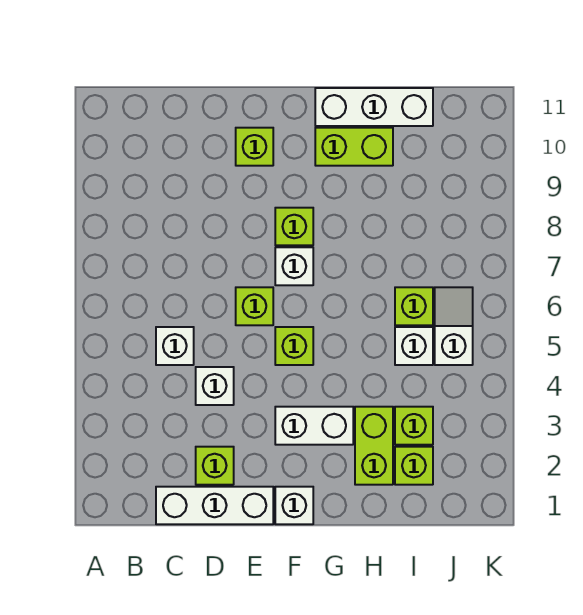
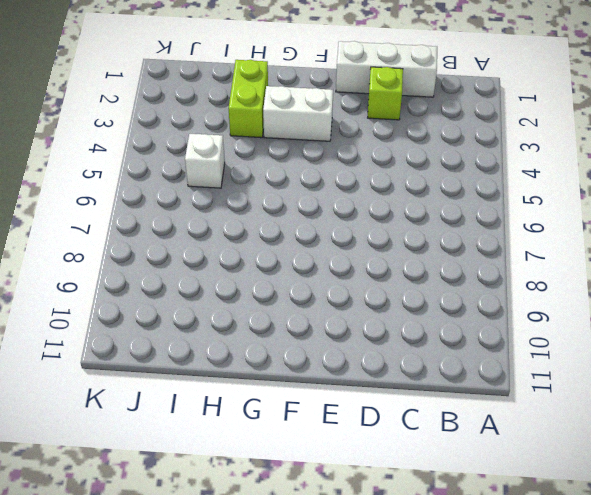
none -> white brick C5 level 1
none -> white brick D4 level 1
none -> lime brick E6 level 1

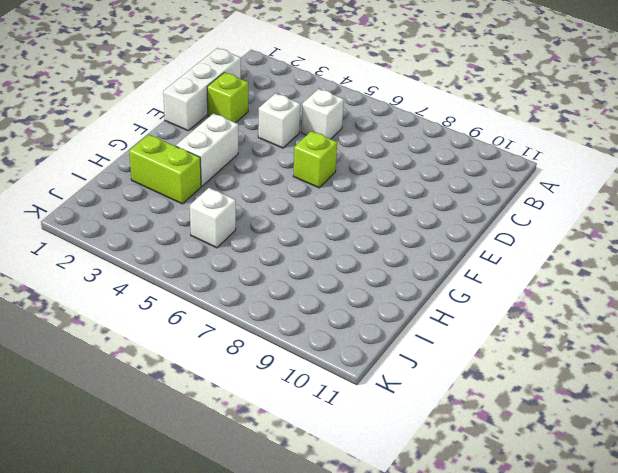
none -> lime brick E10 level 1
none -> white brick F1 level 1
none -> lime brick F5 level 1

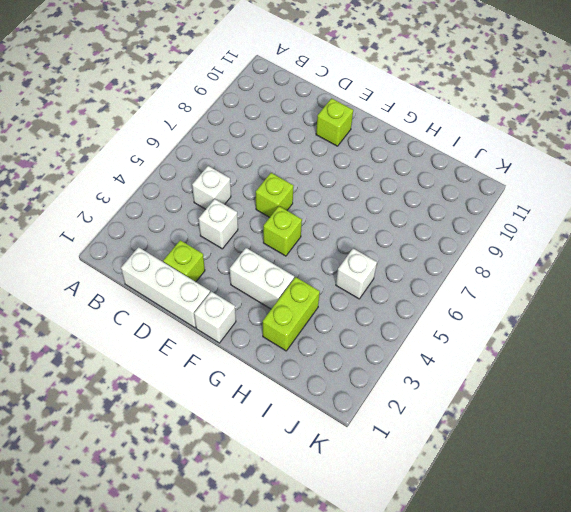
none -> white brick F7 level 1
none -> lime brick F8 level 1
none -> lime brick G10:H10 level 1

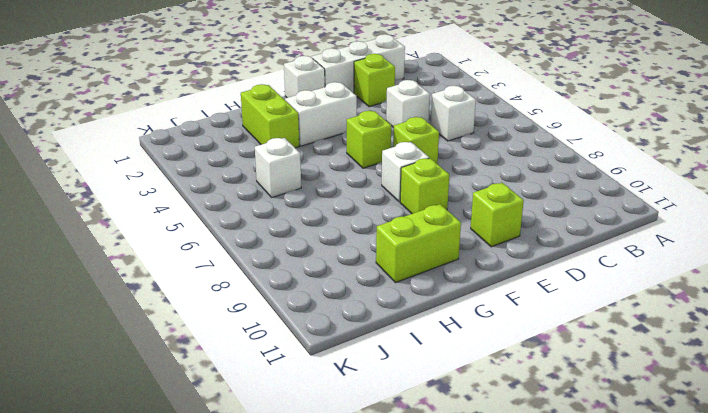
none -> white brick G11:I11 level 1
none -> lime brick I2 level 1
none -> lime brick I3 level 1

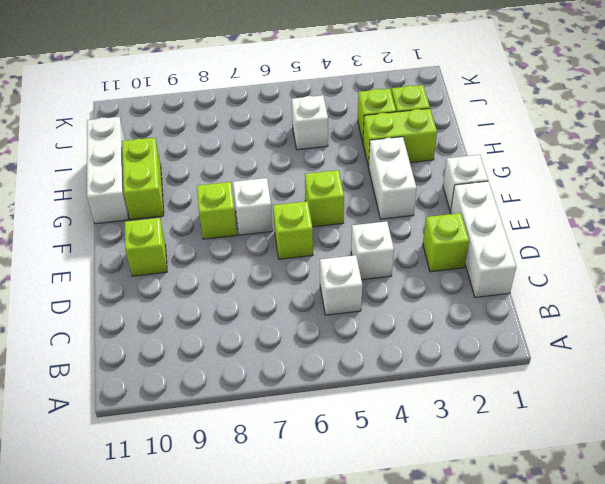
none -> lime brick I6 level 1
none -> white slope J5:J6 level 1 top 5

